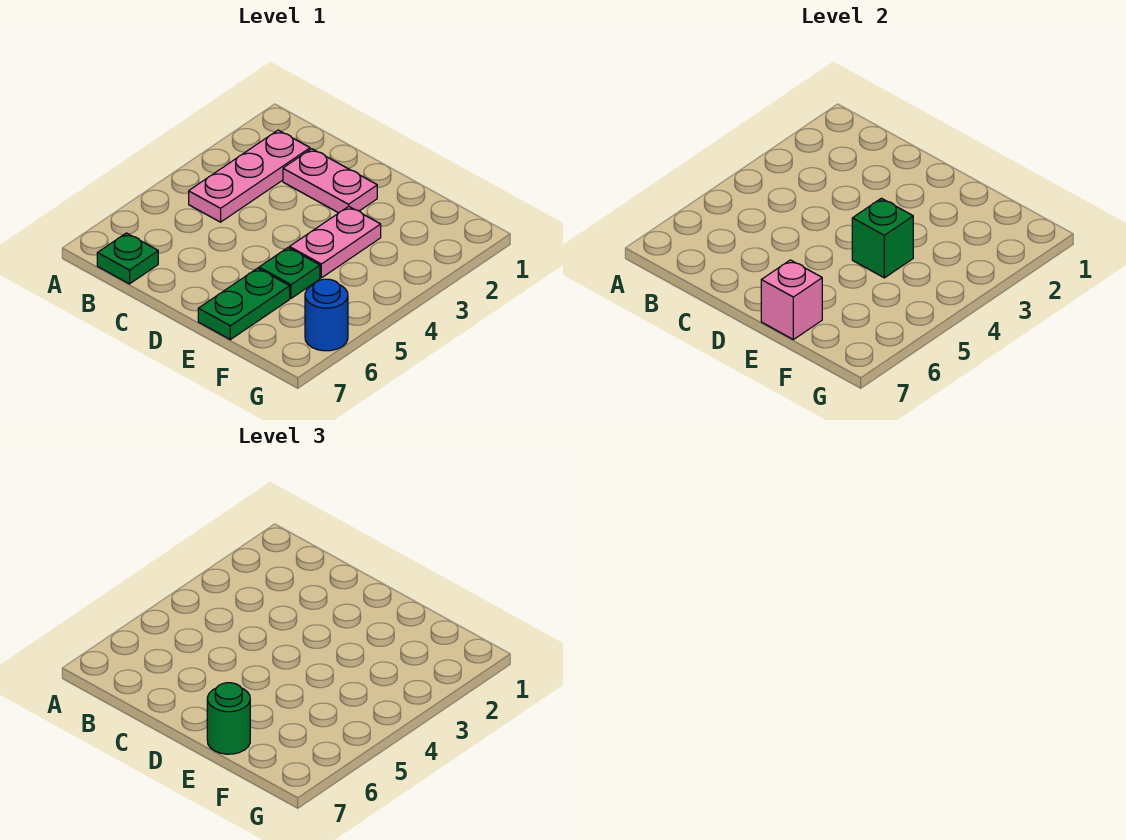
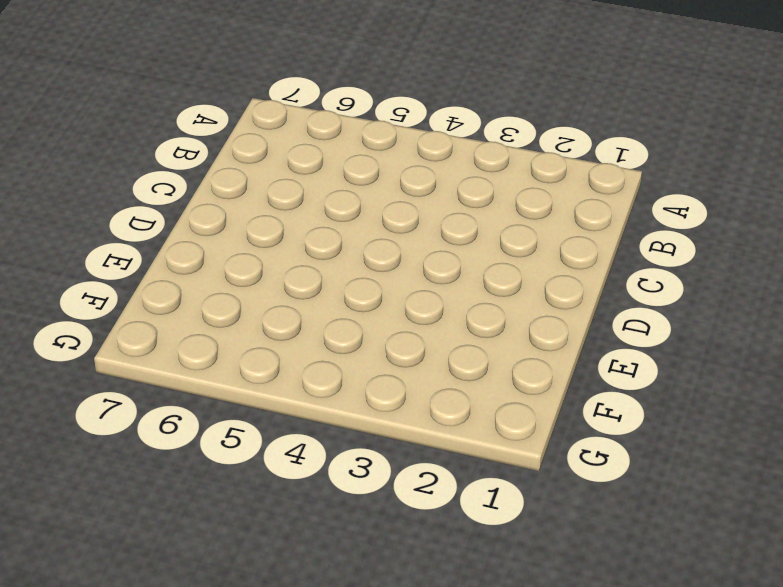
none -> pink plate B2:B4 level 1
none -> green plate B7 level 1

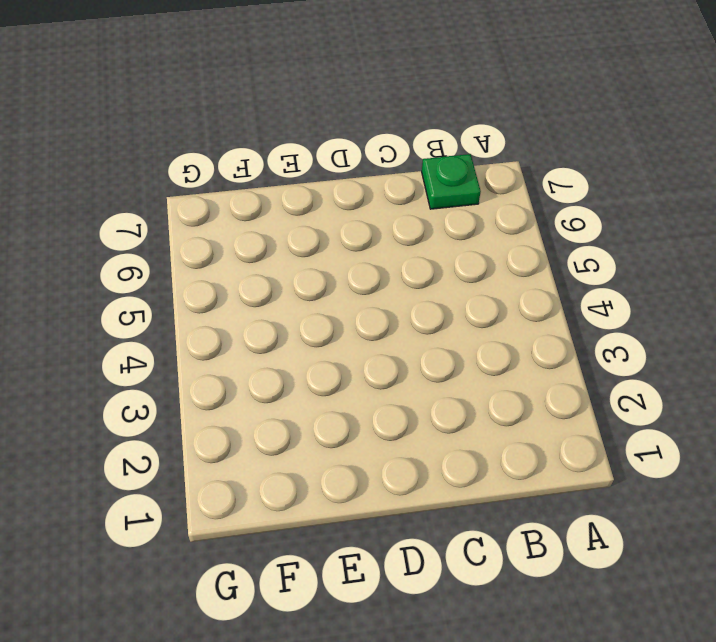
none -> pink plate B2:B4 level 1
none -> pink plate C2:D2 level 1

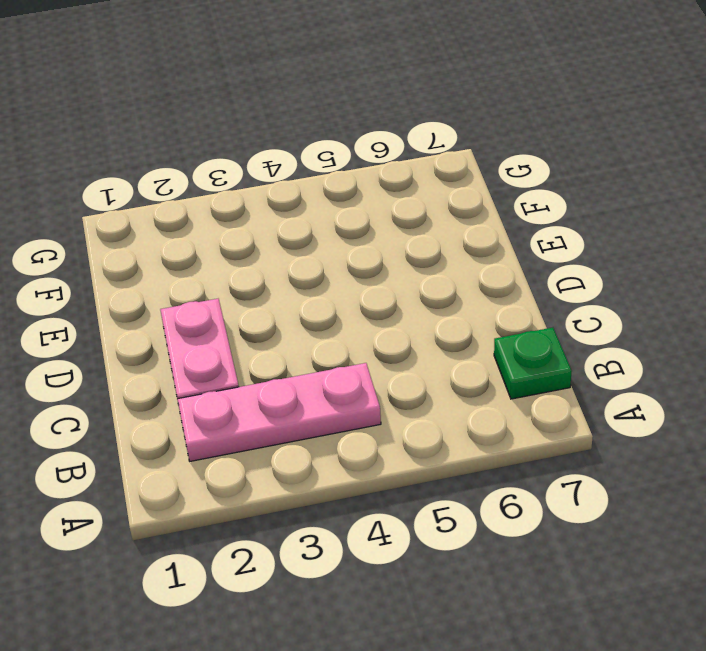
none -> pink plate E3:E4 level 1
none -> green plate E5 level 1

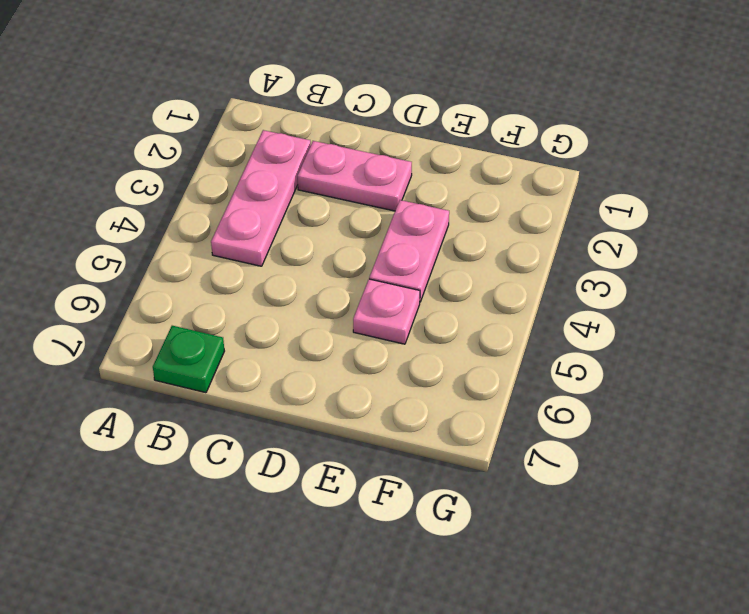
pink plate E5 level 1 -> green plate E5 level 1
none -> green plate E6:E7 level 1
none -> blue round brick G6 level 1

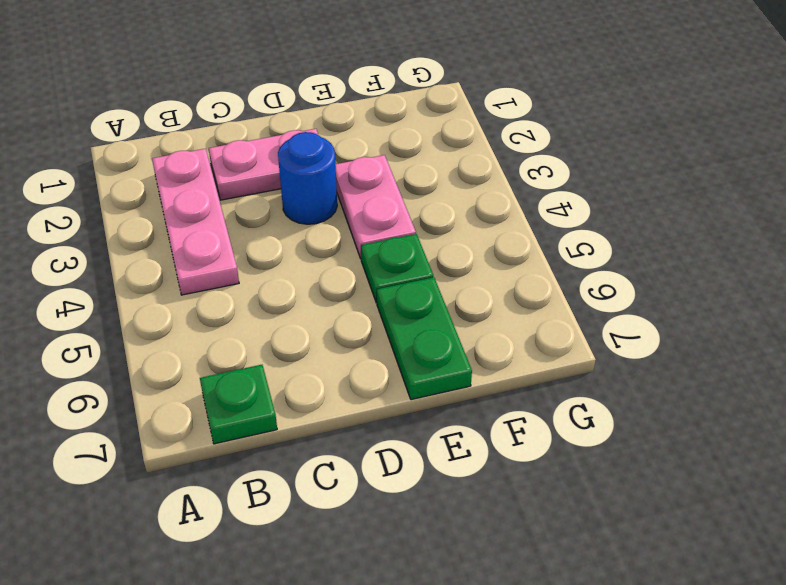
blue round brick D3 level 1 -> blue round brick G6 level 1
none -> green brick E4 level 2
none -> pink brick E7 level 2

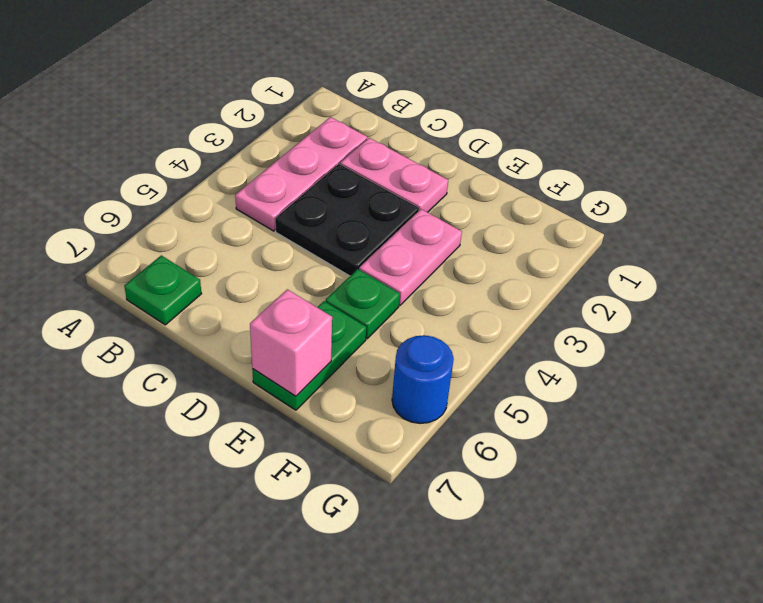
black plate C3:D4 level 1 -> none
none -> green brick E4 level 2
none -> green round brick E7 level 3

